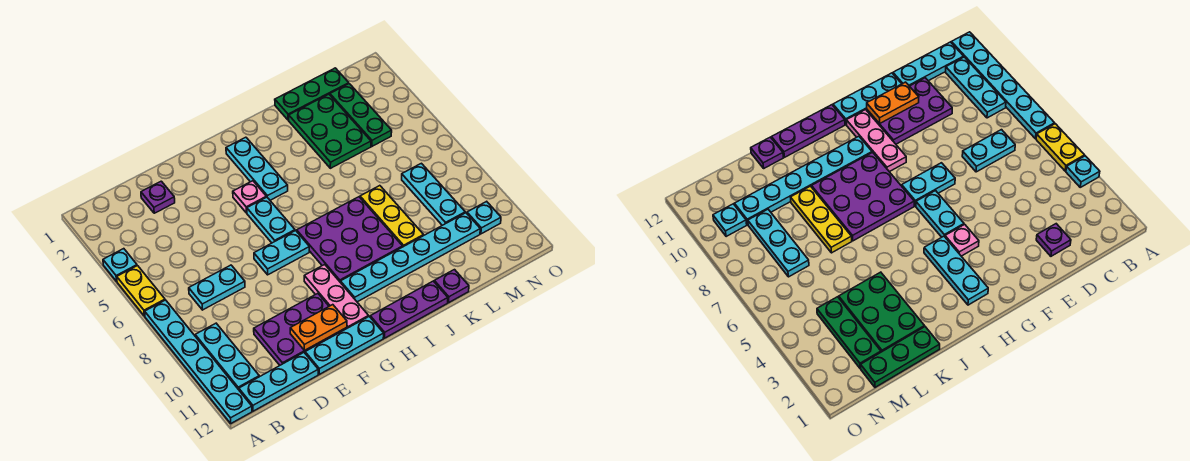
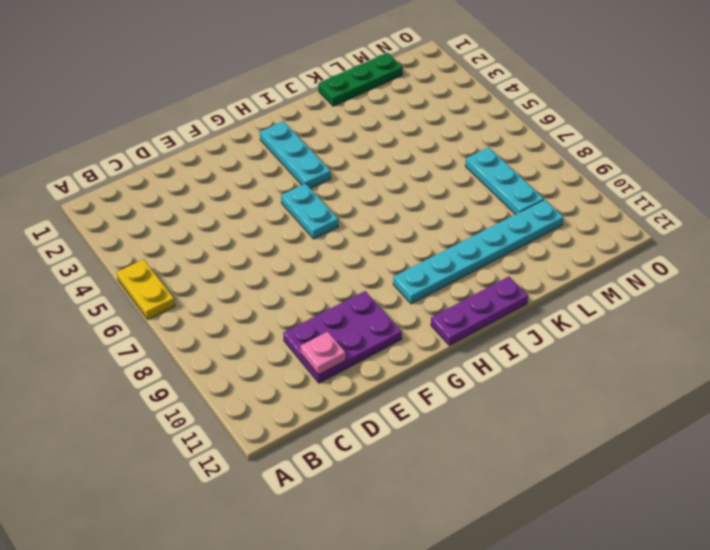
pink plate D11 level 2 -> pink plate G4 level 1
none -> cyan plate A4 level 1
none -> cyan plate A7:A12 level 1
none -> cyan plate B9:B11 level 1

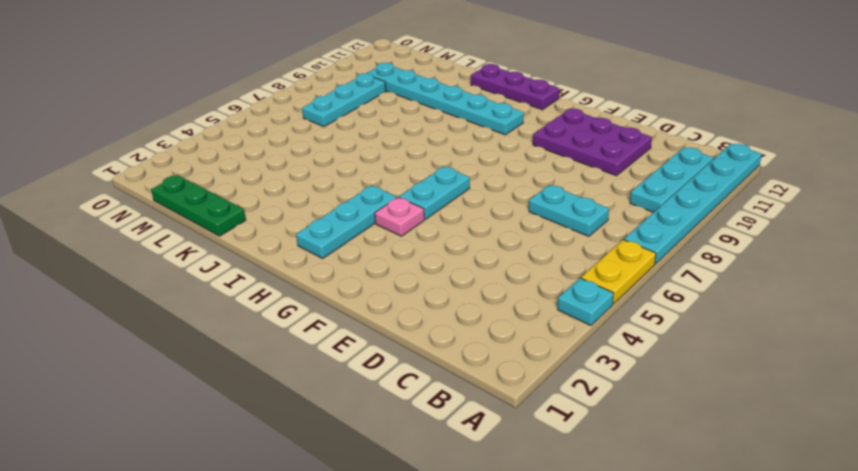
none -> cyan plate B12:D12 level 1
none -> purple plate D2 level 1
none -> cyan plate E12:G12 level 1

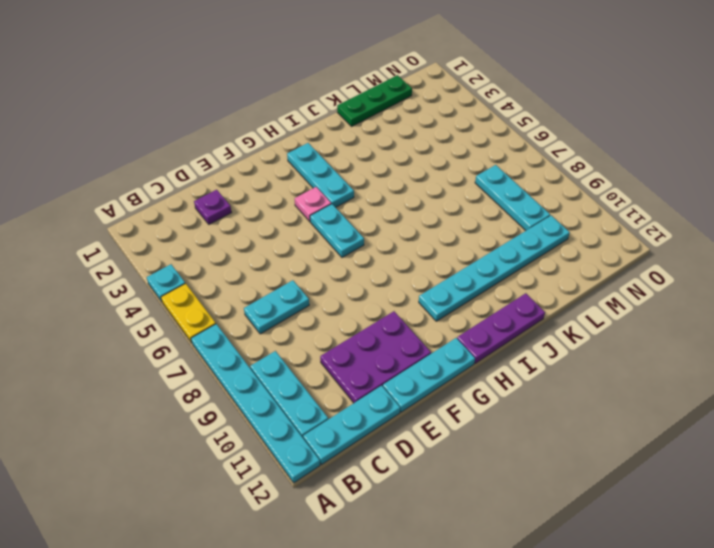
none -> cyan plate F7:G7 level 1
none -> pink plate G9:G11 level 1
none -> purple plate H7:J9 level 1

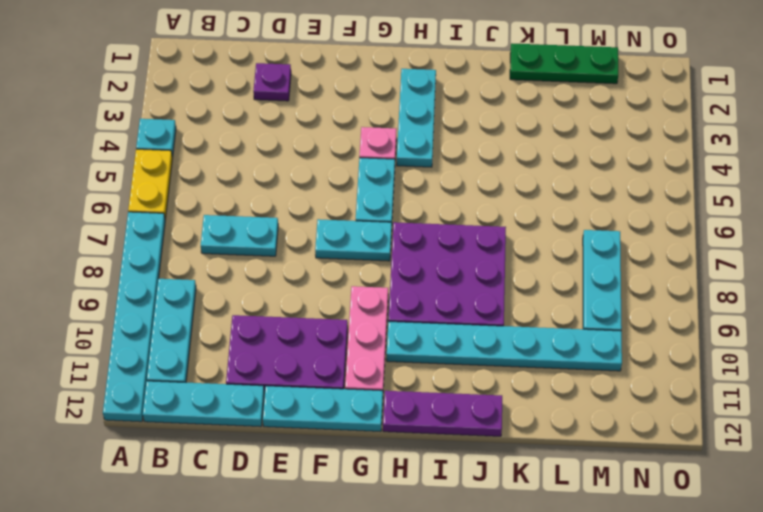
none -> green plate K2:L4 level 1
none -> yellow plate K7:K9 level 1
none -> purple plate K12 level 1

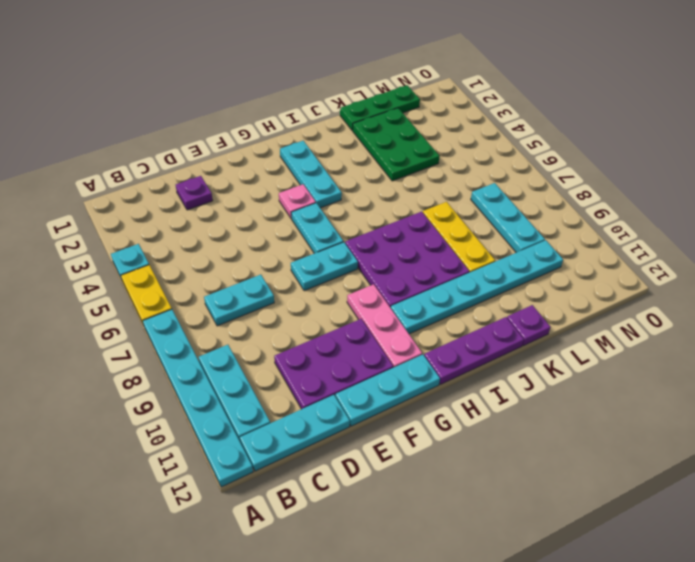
none -> green plate M2:M4 level 1
none -> cyan plate N10 level 1
none -> orange plate E11:F11 level 2

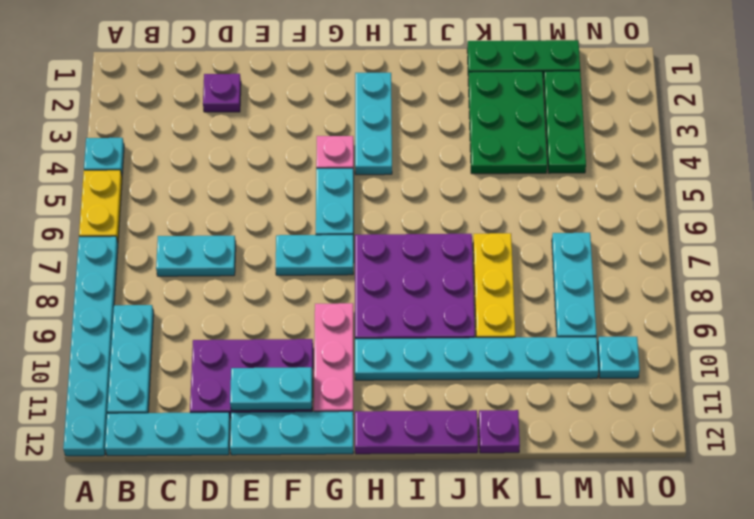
cyan plate E11:F11 level 2 -> orange plate E11:F11 level 2

